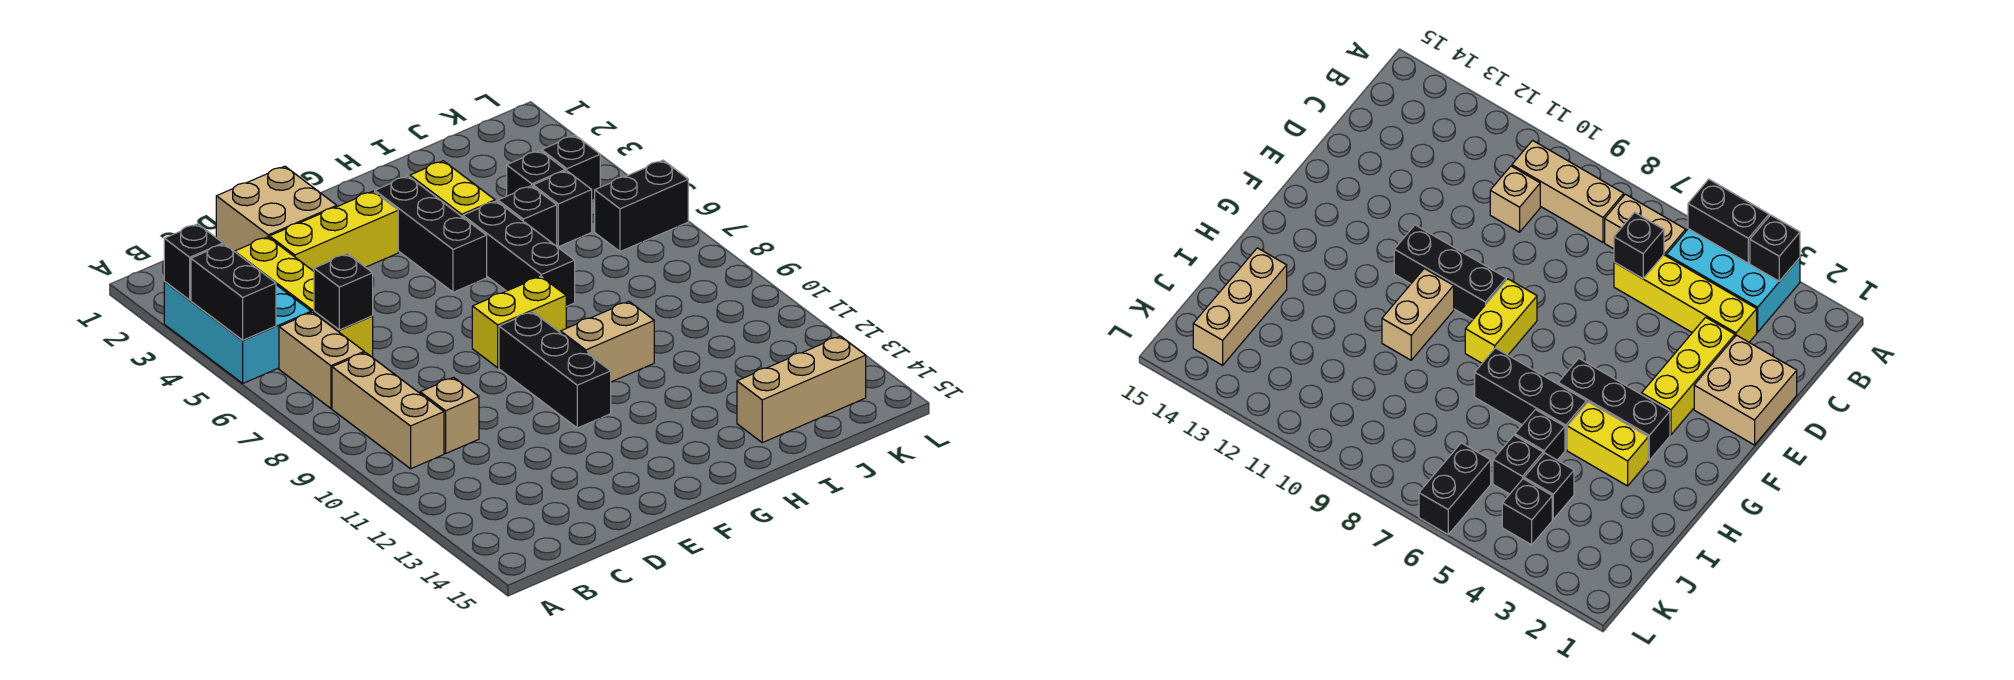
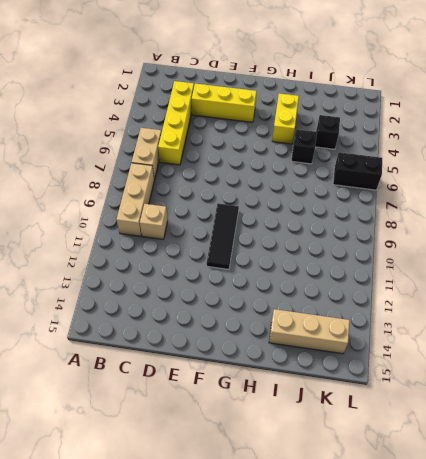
black tile F9:F11 level 1 -> black brick F9:F11 level 1
none -> cyan brick A3:B5 level 1
none -> tan brick D1:E2 level 1
none -> yellow brick F8:G8 level 1

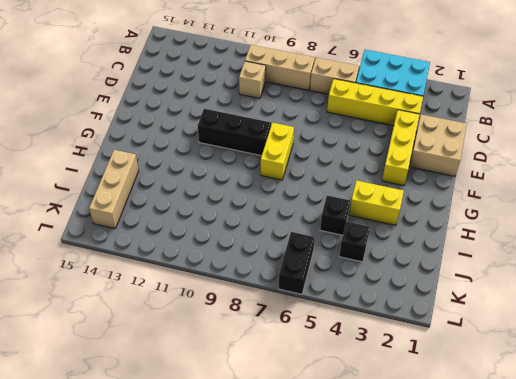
none -> black brick G3:G5 level 1
none -> tan brick G10:H10 level 1
none -> black brick H5:H7 level 1

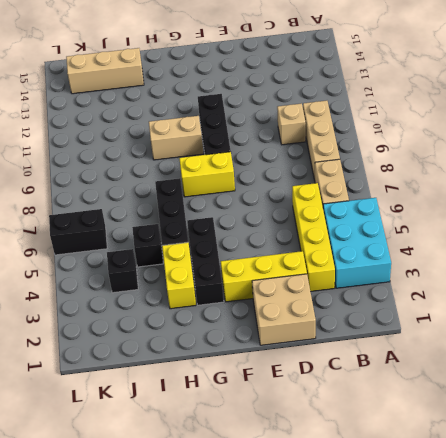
none -> black brick J5 level 1
none -> black brick K4 level 1
none -> black brick A3 level 2

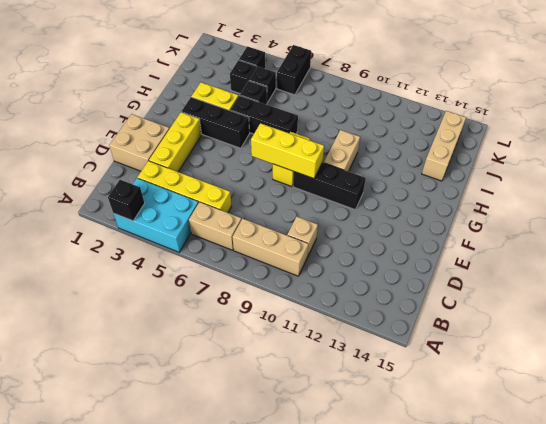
yellow brick F7:F9 level 2 -> none
none -> black brick A4:A5 level 2
none -> black brick C6 level 2

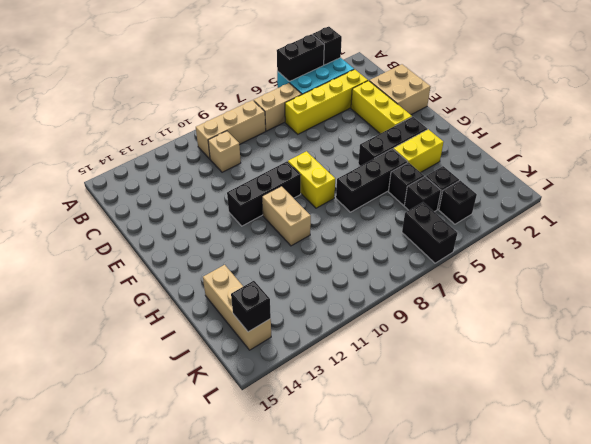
black brick K14 level 2 -> black brick C6 level 2

